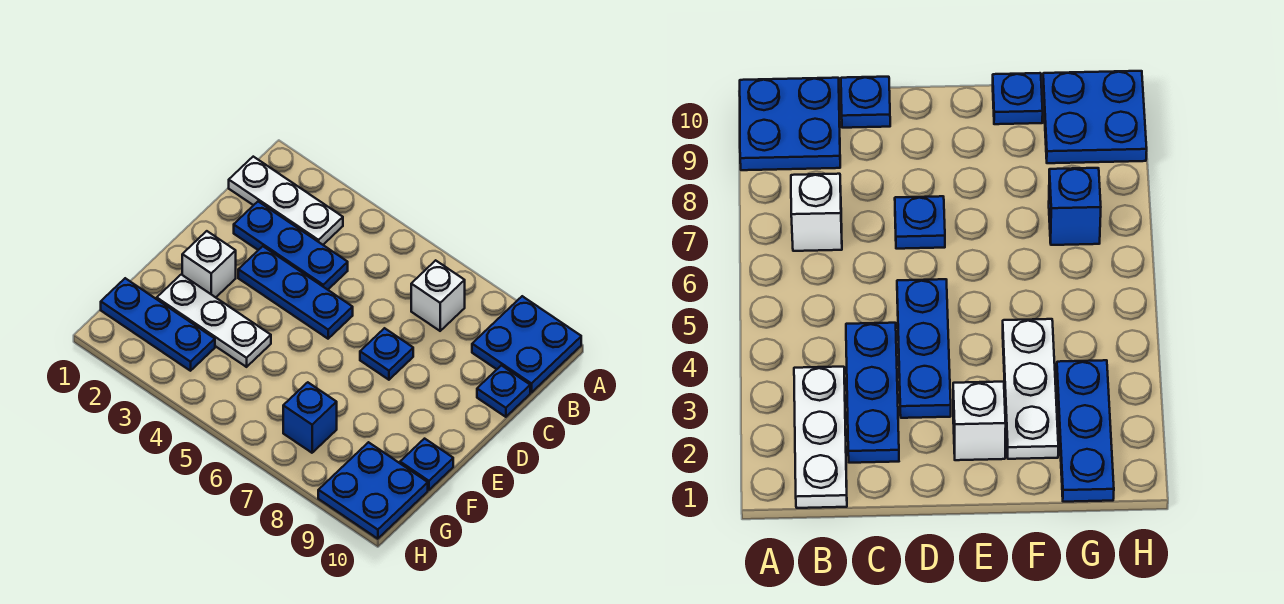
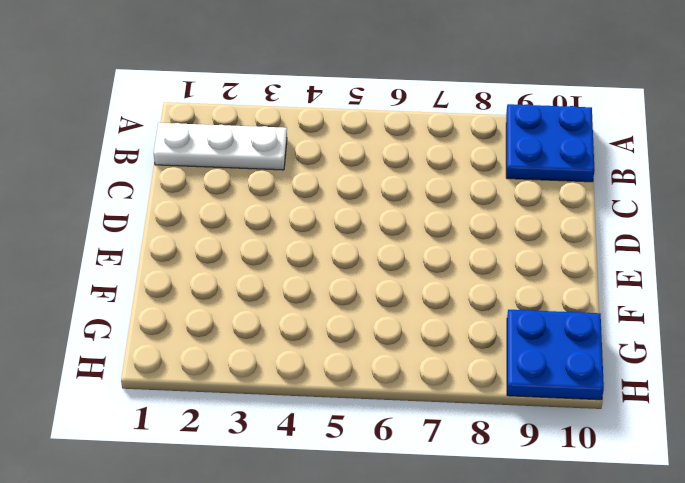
none -> white brick B7 level 1
none -> blue plate C2:C4 level 1
none -> blue plate C10 level 1

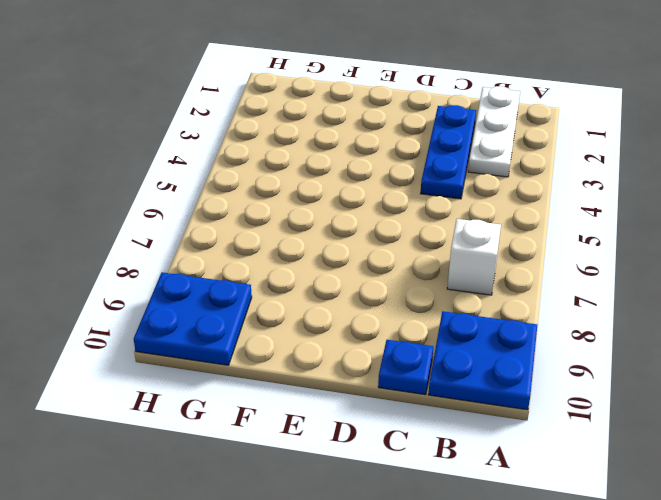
none -> blue plate D3:D5 level 1
none -> blue plate D7 level 1
none -> white brick E2 level 1

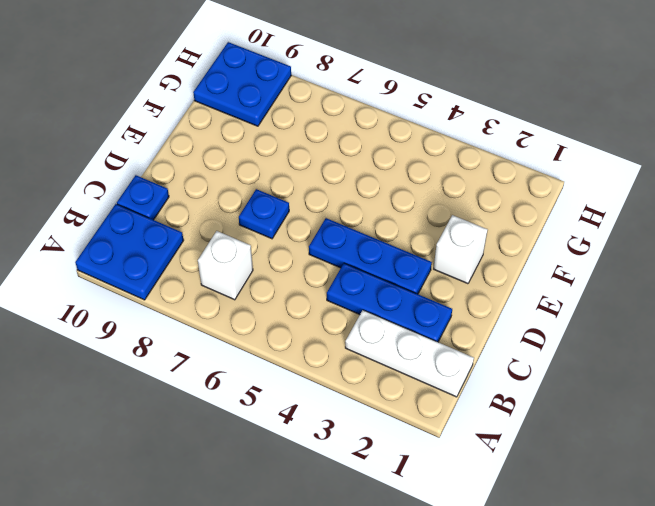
none -> white plate F2:F4 level 1
none -> blue plate F10 level 1
none -> blue plate G1:G3 level 1

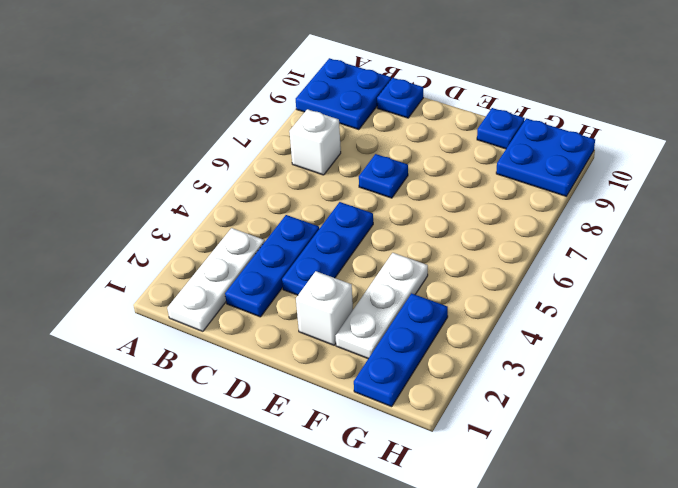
none -> blue brick G7 level 1

